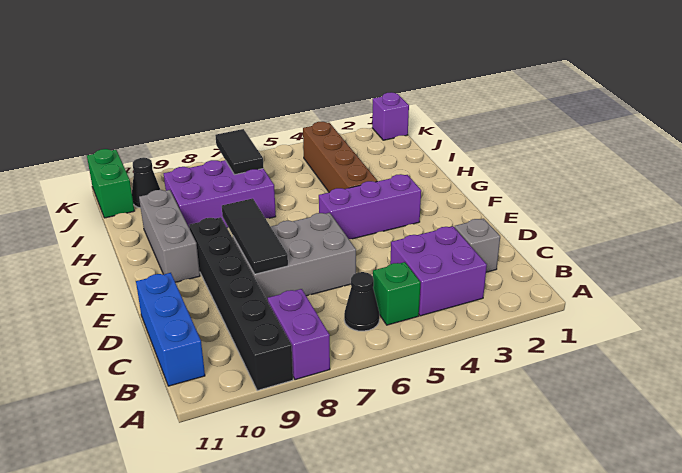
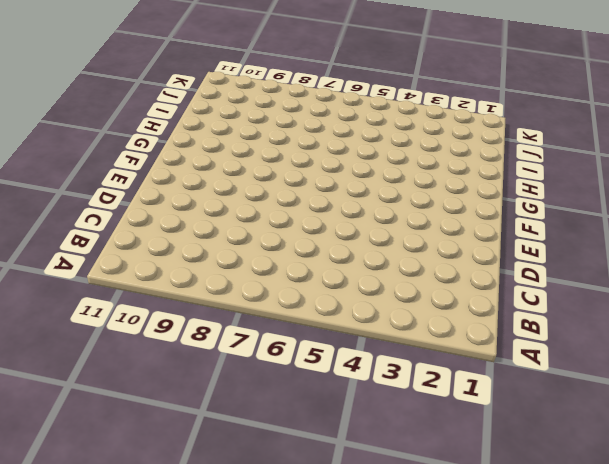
none -> purple brick A8:B8 level 1
none -> black brick A9:F9 level 1
none -> purple brick B3:C4 level 1

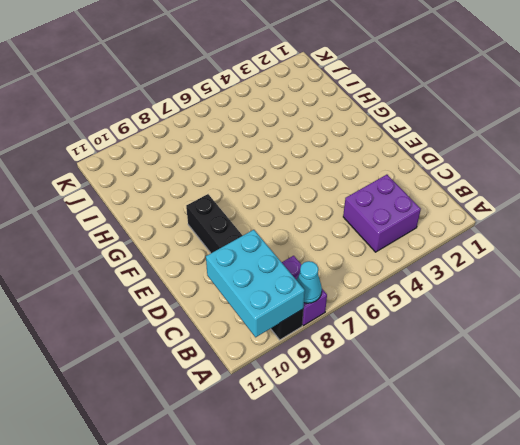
cyan cone A8 level 2 -> none
cyan brick A9:C10 level 2 -> none
none -> green brick B5 level 1
none -> black cone B6 level 1
none -> blue brick B11:D11 level 1

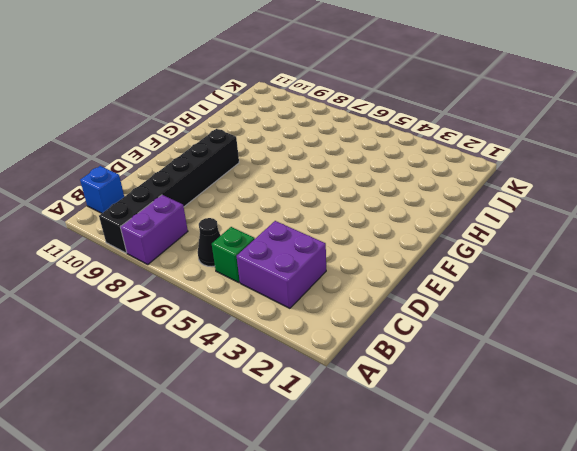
blue brick B11 level 1 -> blue brick B11:D11 level 1
none -> grey brick C2 level 1
none -> grey brick D6:E8 level 1
none -> purple brick F3:F5 level 1

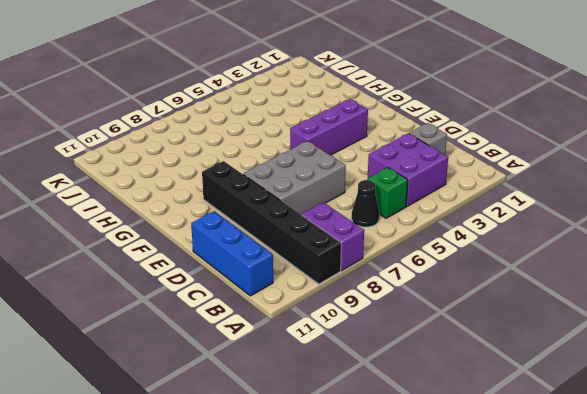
none -> grey brick F10:H10 level 1
none -> brown brick G4:J4 level 1
none -> purple brick H7:I9 level 1

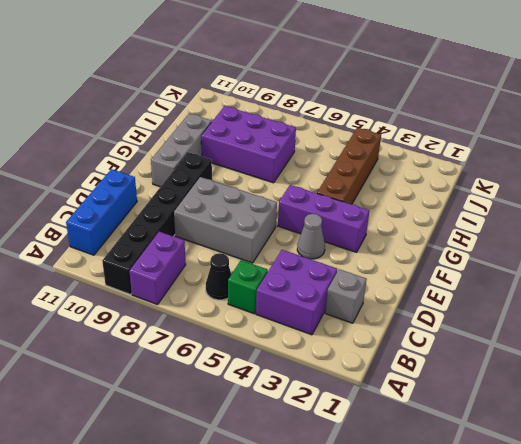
grey cone E4 level 1 -> none
none -> black cone J10 level 1
none -> green brick J11:K11 level 1
none -> purple brick K1 level 1

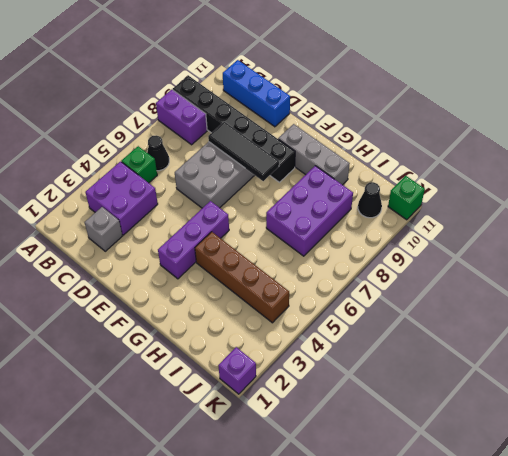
green brick K11 level 1 -> green brick J11:K11 level 1
none -> black tile I7:J7 level 2

